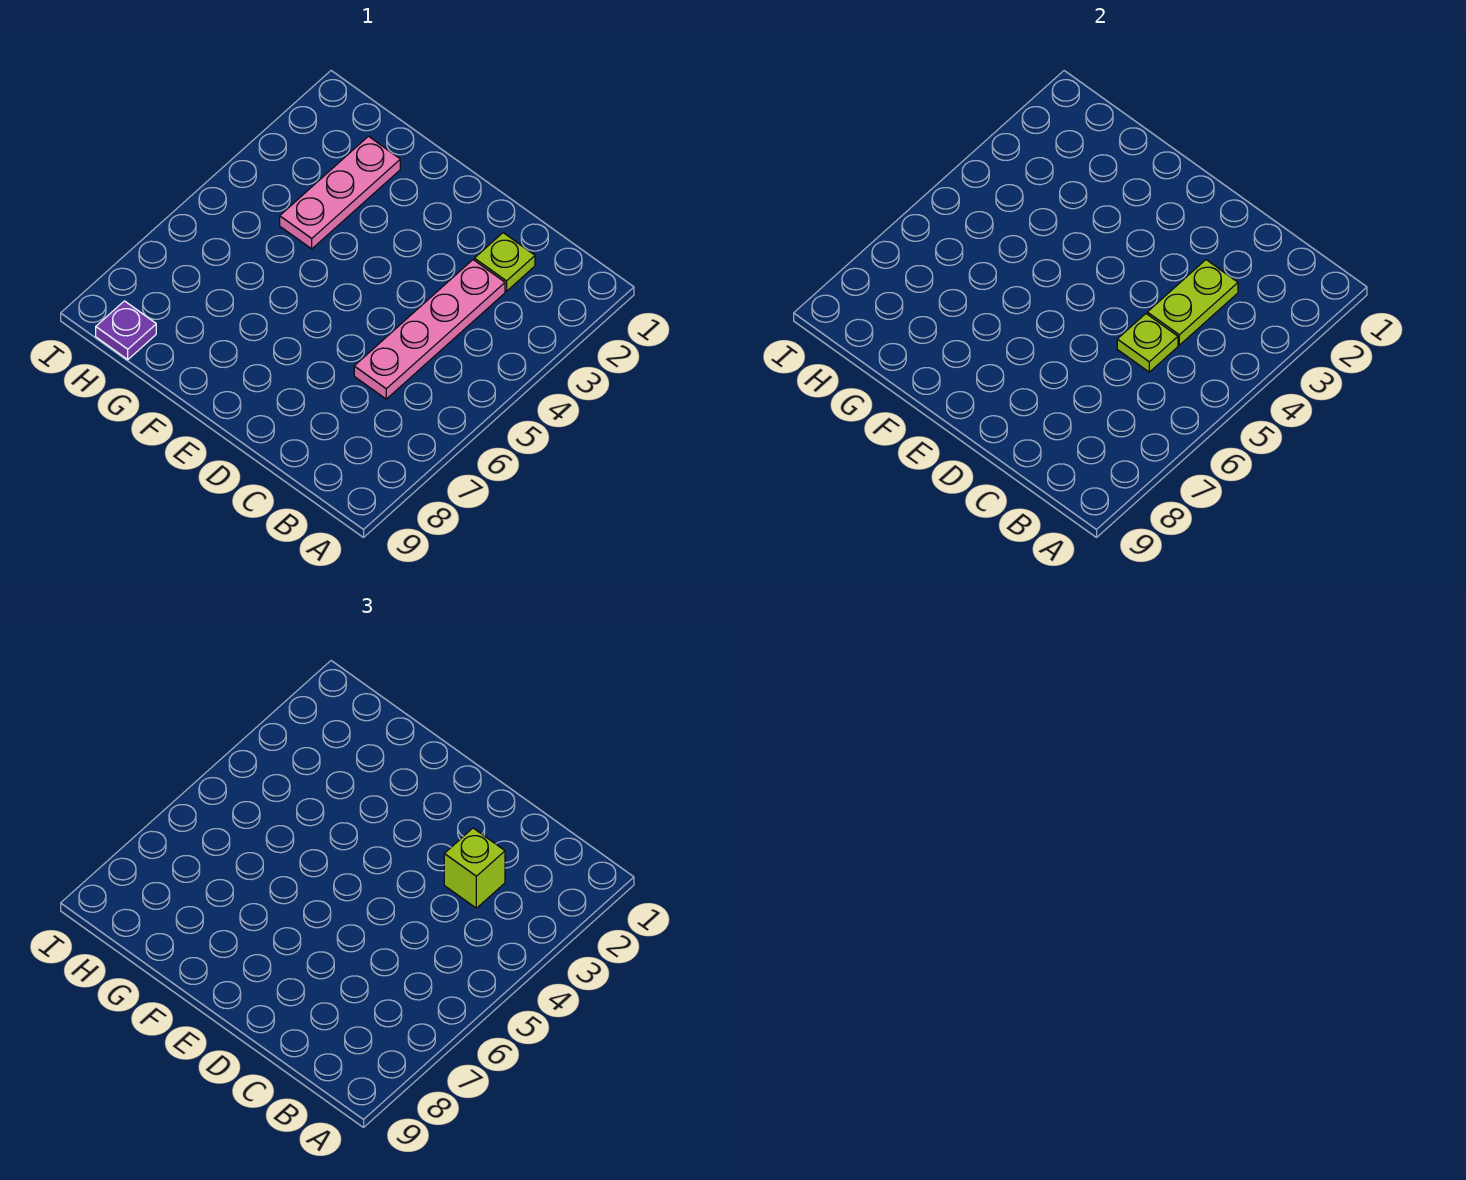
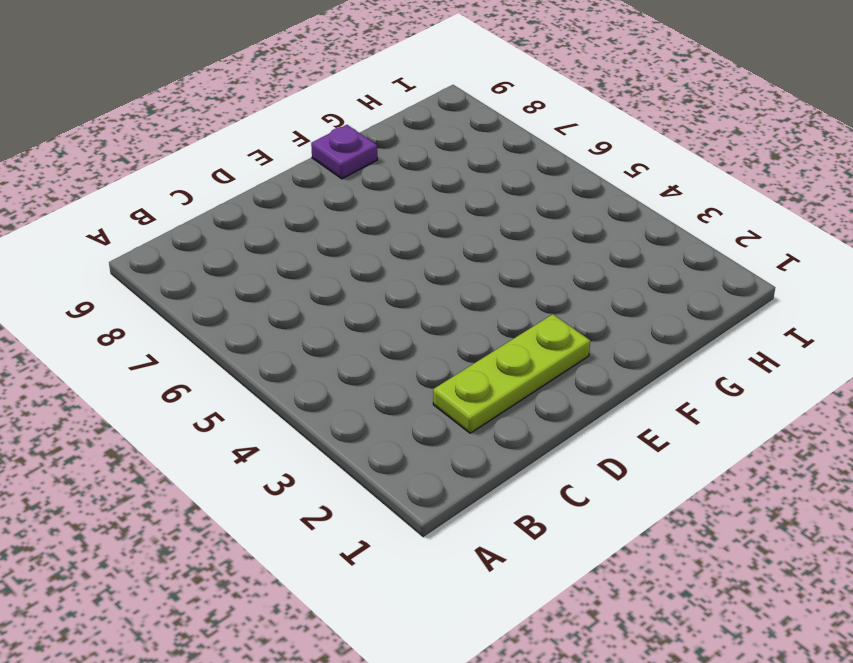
lime plate C2:E2 level 1 -> lime plate C2 level 1
purple plate F9 level 1 -> purple plate H9 level 1
none -> pink plate C3:C6 level 1
none -> pink plate G2:G4 level 1

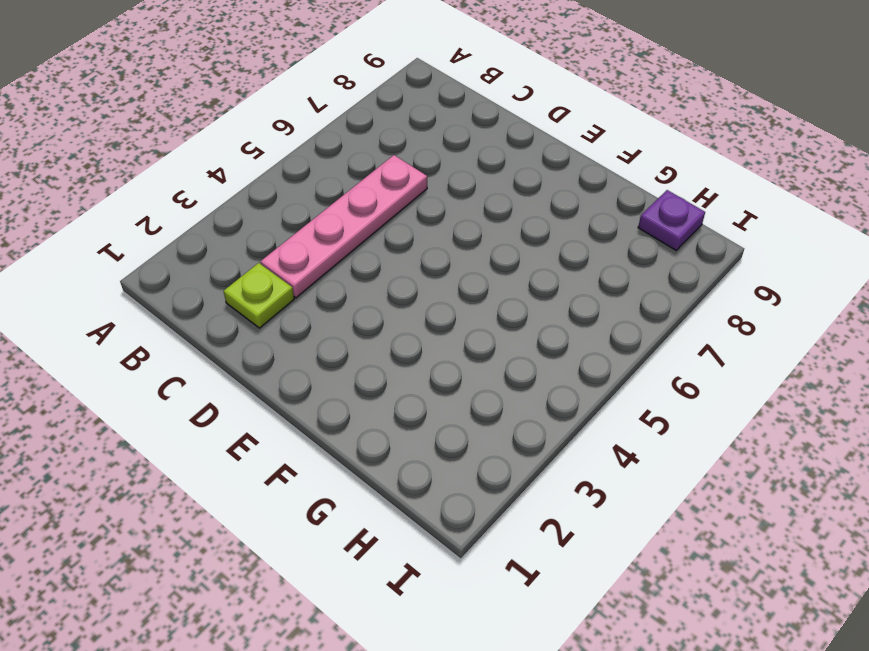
none -> pink plate G2:G4 level 1
none -> lime plate C3:C4 level 2

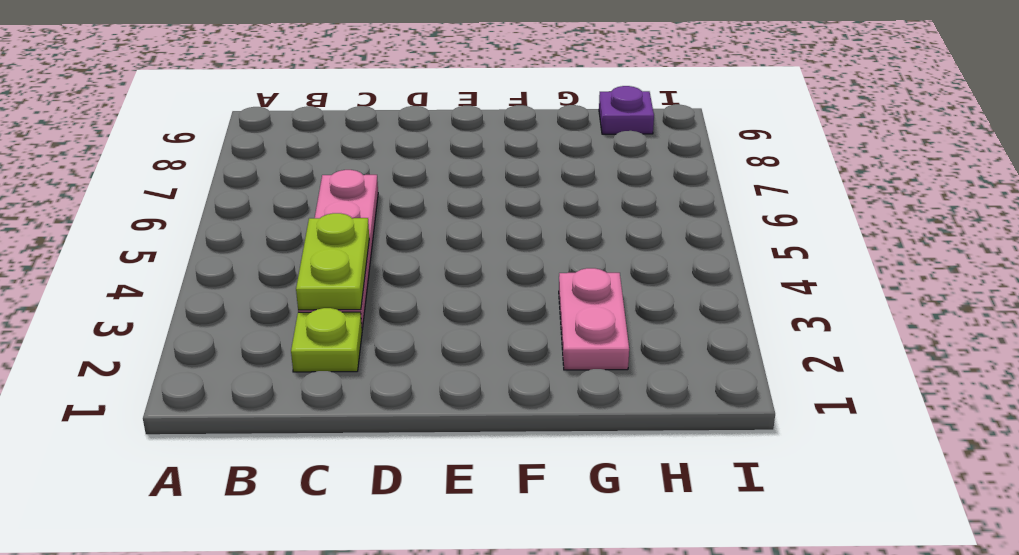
pink plate G2:G3 level 1 -> pink plate G2:G4 level 1
none -> lime plate C5 level 2
none -> lime brick C3 level 3

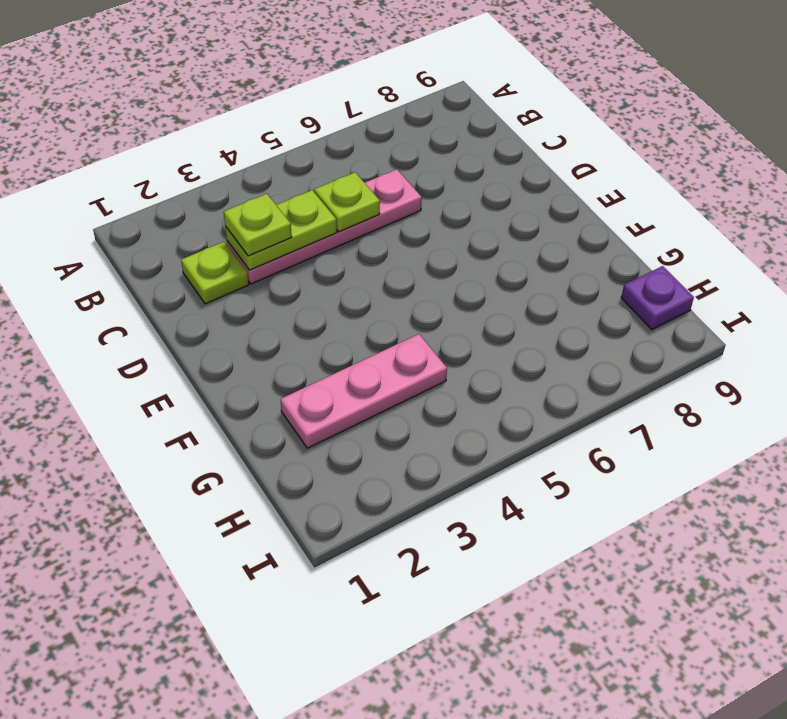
lime plate C3 level 3 -> lime brick C3 level 3

